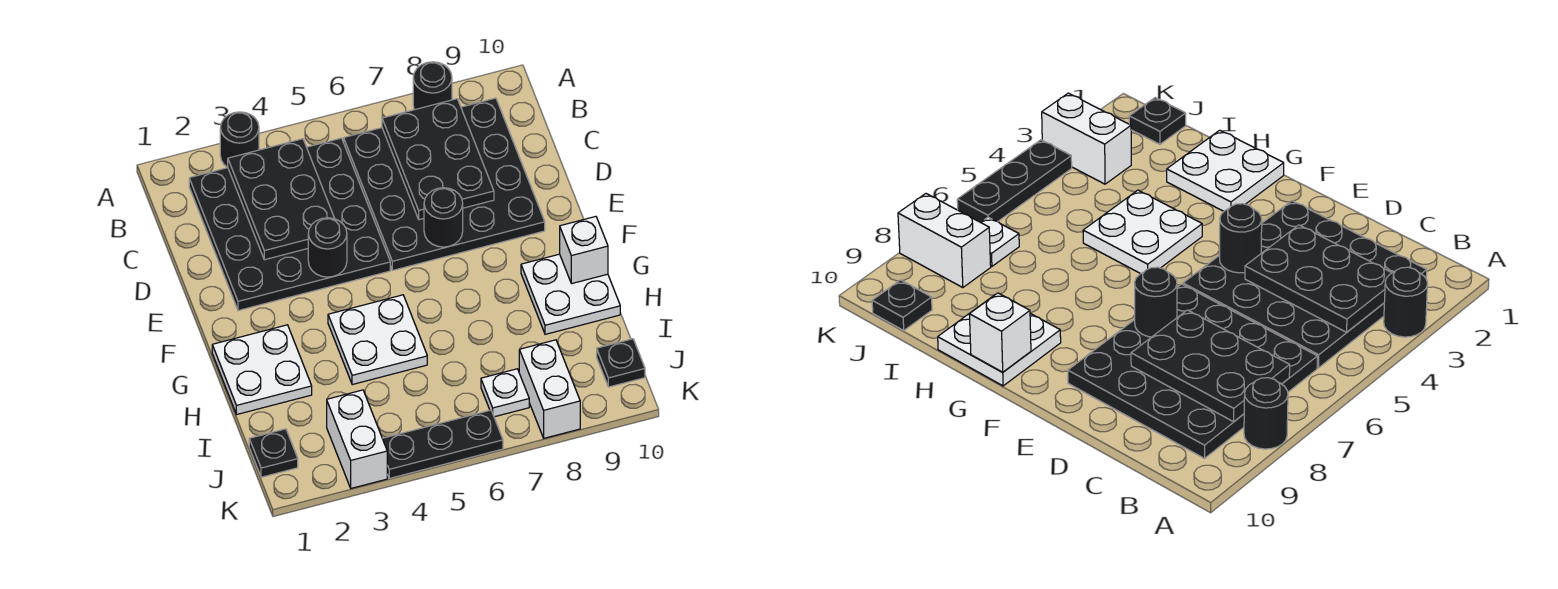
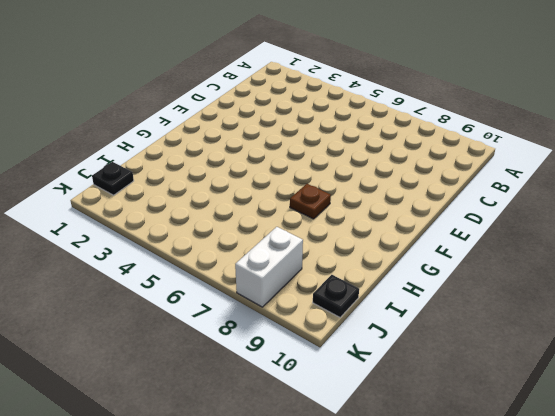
brown plate G7 level 1 -> none
none -> black round brick A3 level 1
none -> black round brick A8 level 1
none -> black plate B2:E5 level 1

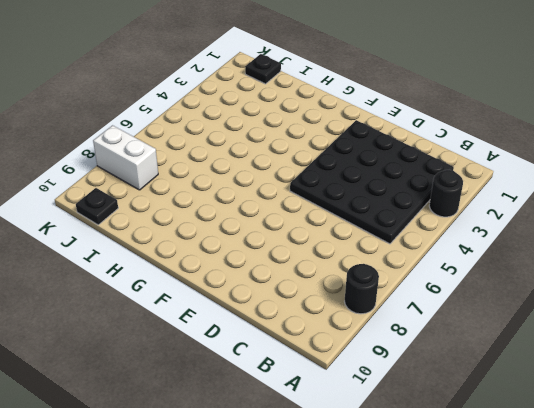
none -> black plate B6:E9 level 1
none -> white plate G1:H2 level 1
none -> white plate G4:H5 level 1

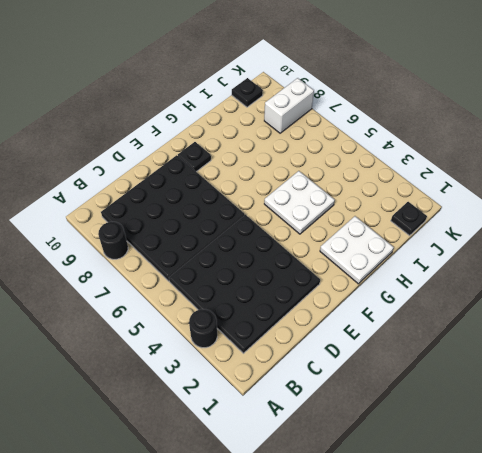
black plate F9 level 1 -> none
none -> white plate G9:H10 level 1
none -> white brick J3:K3 level 1
none -> white plate J7 level 1

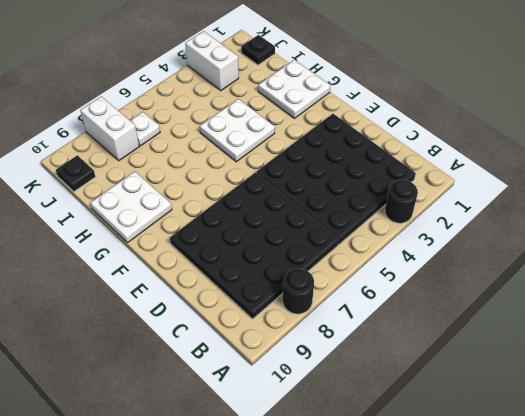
none -> black plate K4:K6 level 1
none -> black plate B3:D4 level 2
none -> black plate B7:D8 level 2

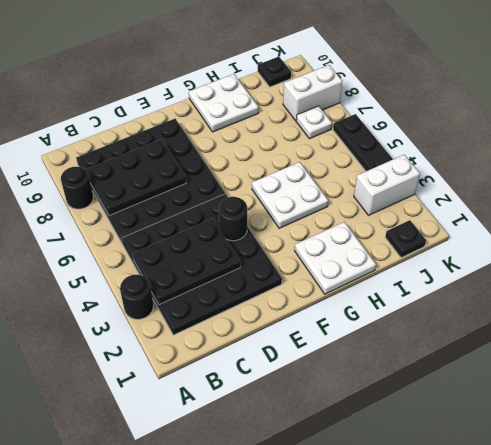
none -> black round brick E7 level 2
none -> white brick G10 level 2

